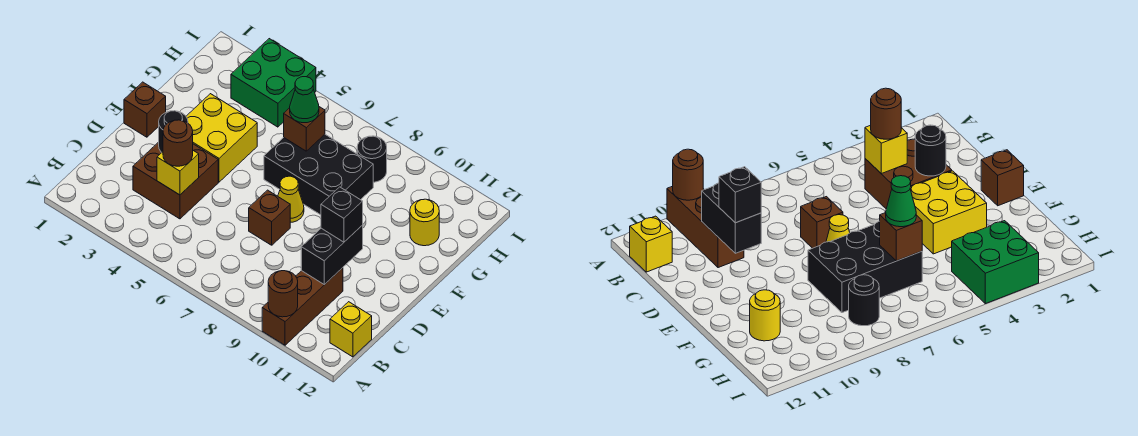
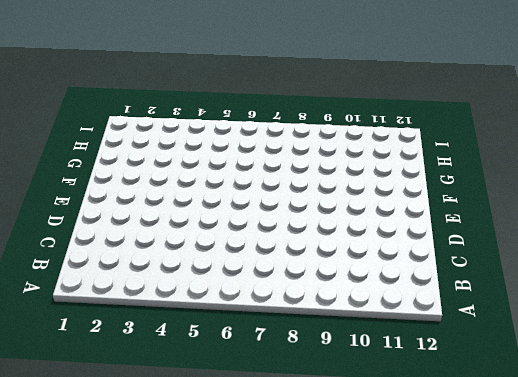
none -> brown brick A10:C10 level 1
none -> yellow brick B12 level 1
none -> brown brick C3:D4 level 1

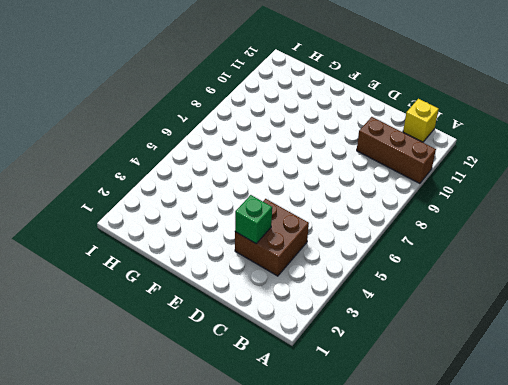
green brick D3 level 2 -> black round brick D3 level 2
none -> brown brick D7 level 1
none -> brown brick E1 level 1
none -> yellow brick E3:F4 level 1

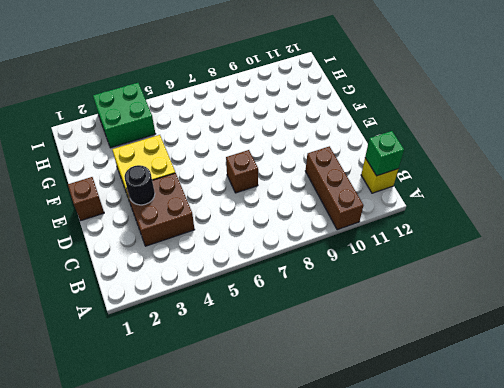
green brick B12 level 2 -> none
none -> yellow cone E7 level 1
none -> black brick F6:G8 level 1
none -> yellow round brick G11 level 1

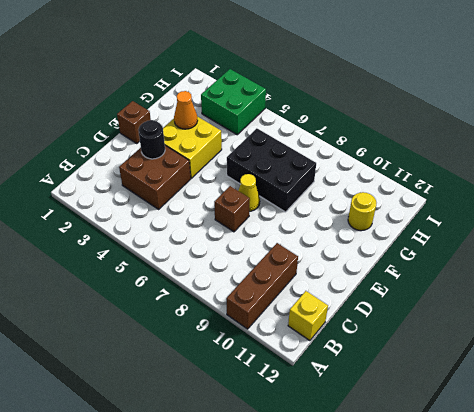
orange cone F3 level 2 -> none
none -> black round brick H8 level 1
none -> brown round brick A10 level 2
none -> yellow brick C4 level 2

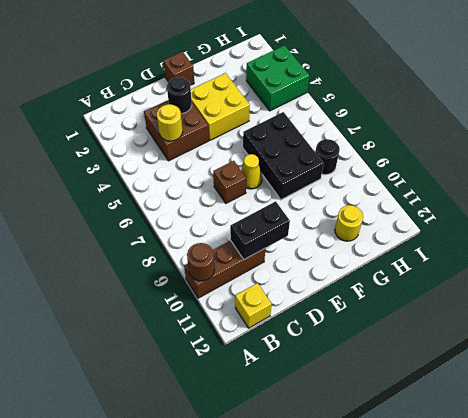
yellow round brick C4 level 2 -> yellow brick C4 level 2
none -> brown brick G6 level 2
none -> brown round brick C4 level 3
none -> black brick D10 level 3

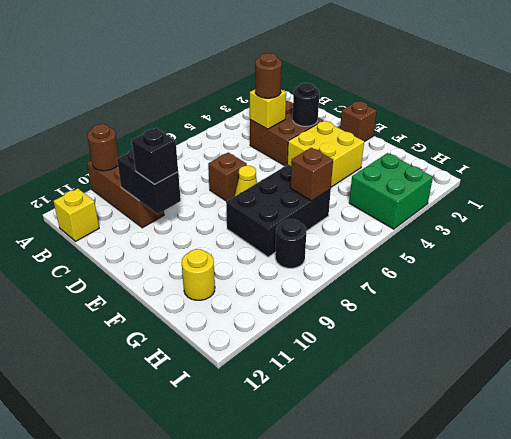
none -> green cone G6 level 3

